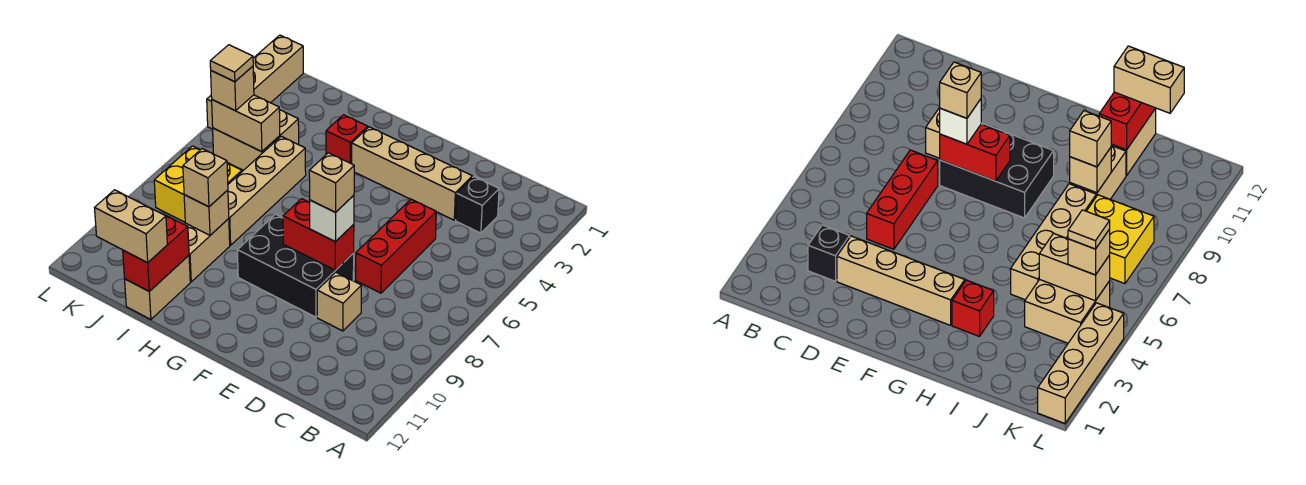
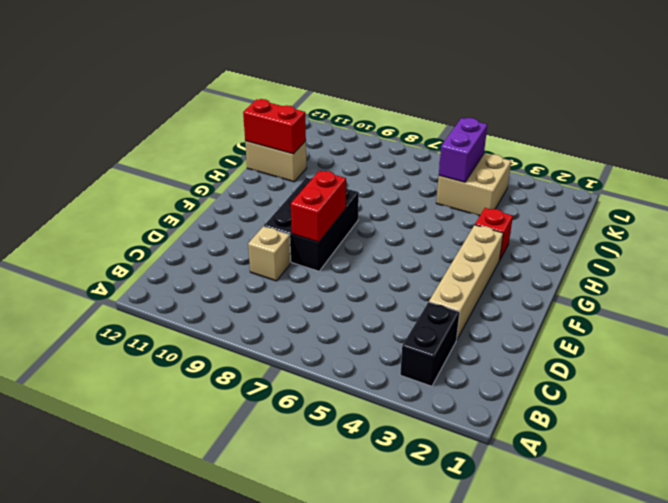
black brick B3:C3 level 1 -> black brick C3 level 1
purple brick J5:K5 level 2 -> tan brick J5:K5 level 2
none -> red brick D5:D7 level 1
none -> tan brick I5:I8 level 1
none -> tan brick I9:I10 level 1

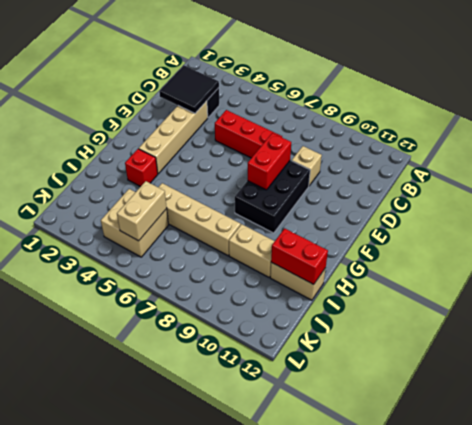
black tile C2:D3 level 2 -> none
none -> yellow brick J7:K8 level 1
none -> tan brick L1:L4 level 1
none -> tan brick I9 level 2

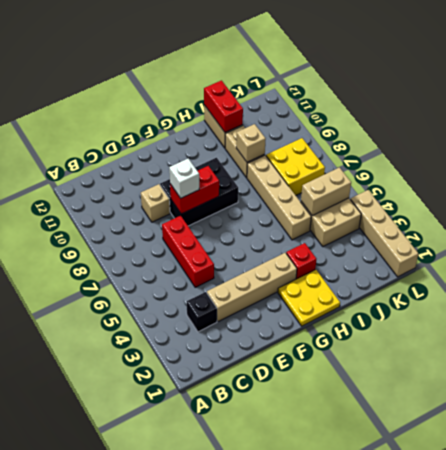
yellow plate G1:H2 level 1 -> none
none -> tan brick I9 level 3
none -> tan brick I12:J12 level 3
none -> tan brick K5 level 3

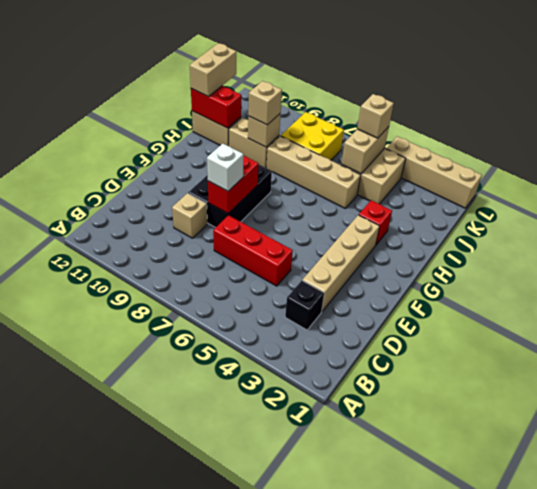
none -> tan brick E8 level 4
none -> tan tile K5 level 4

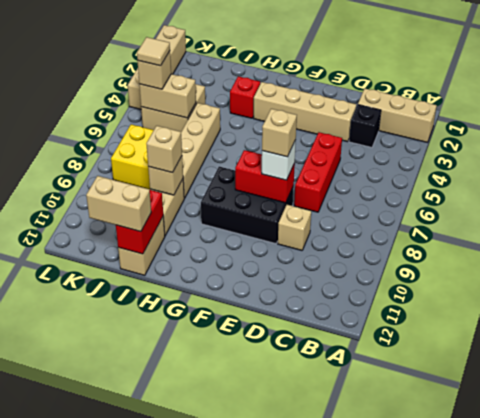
tan brick A2:C2 level 1 -> none

